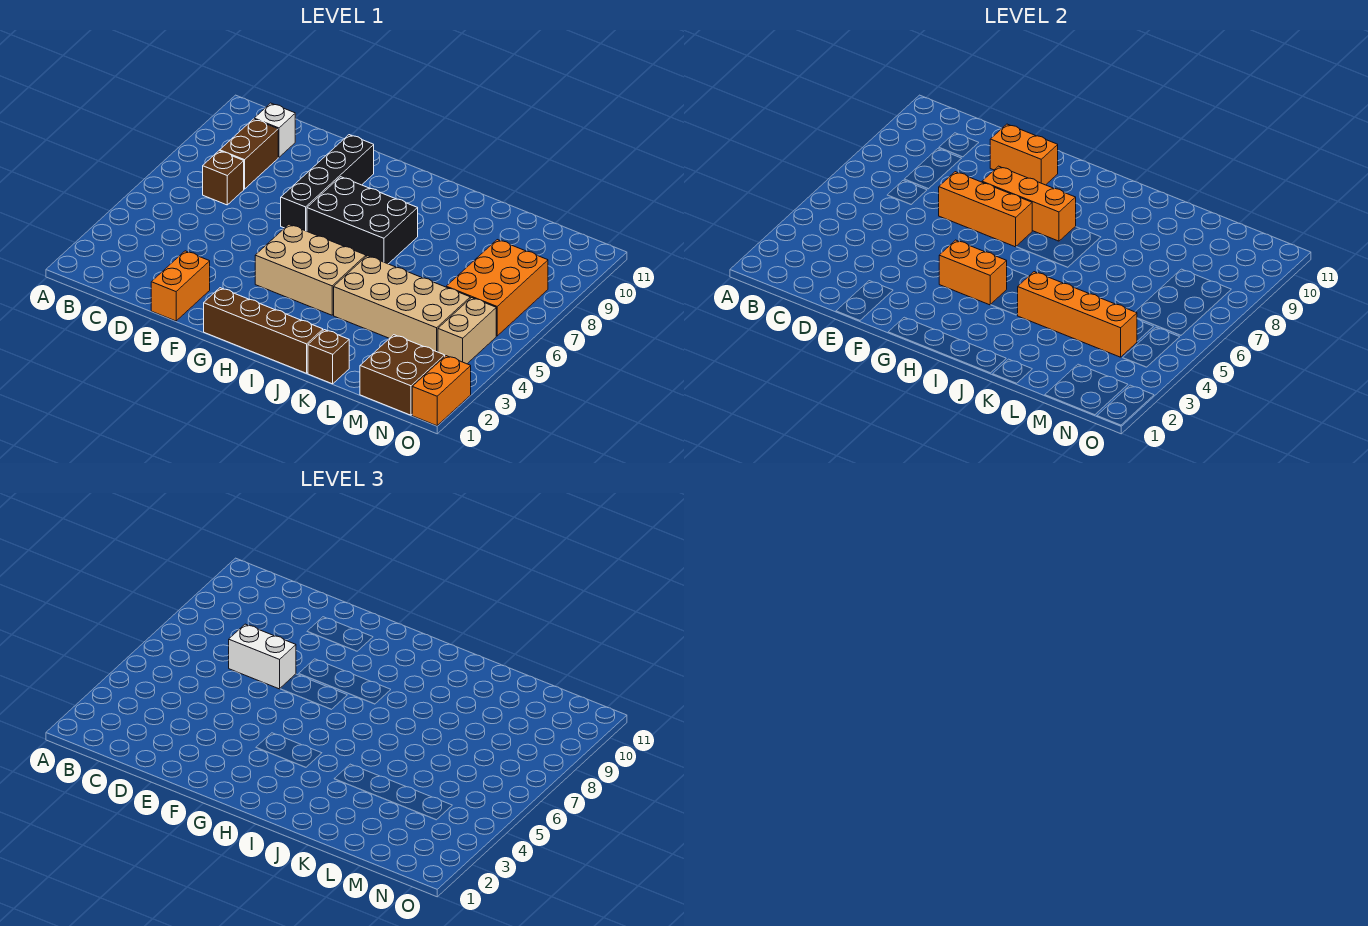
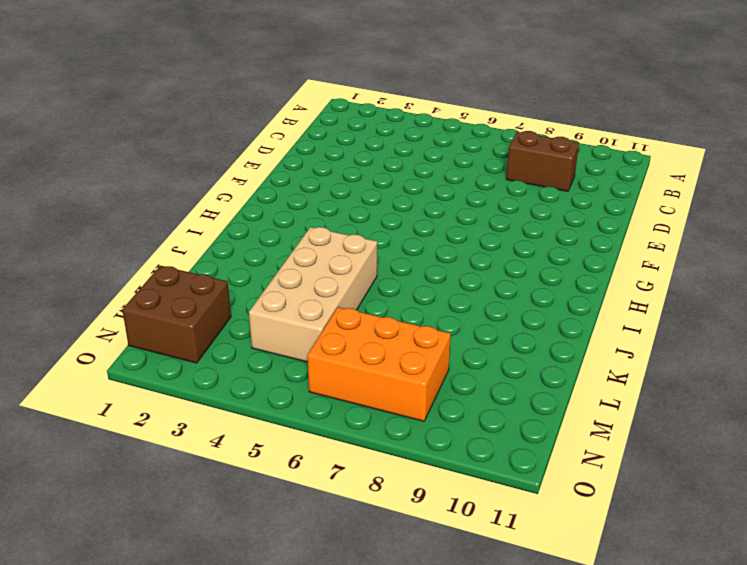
none -> brown brick C7 level 1
none -> white brick C10 level 1
none -> orange brick E1:E2 level 1

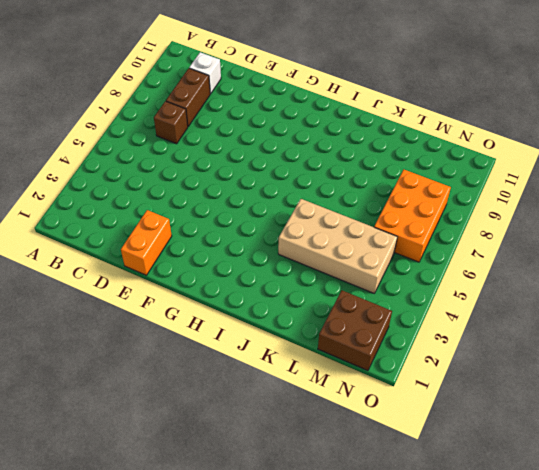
none -> black brick F7:F10 level 1
none -> brown brick G1:J1 level 1
none -> tan brick G4:I5 level 1

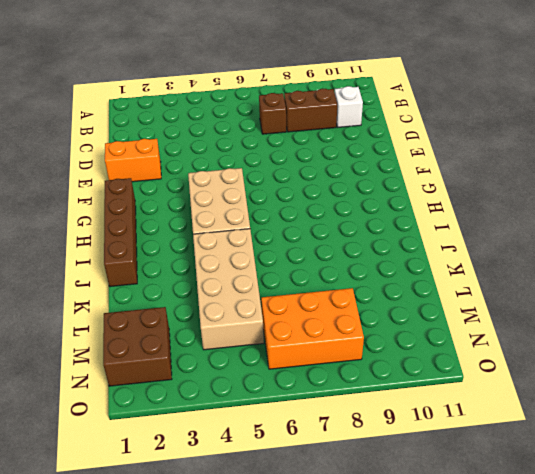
none -> black brick F7:F10 level 1
none -> black brick G7:I8 level 1
none -> brown brick K1 level 1

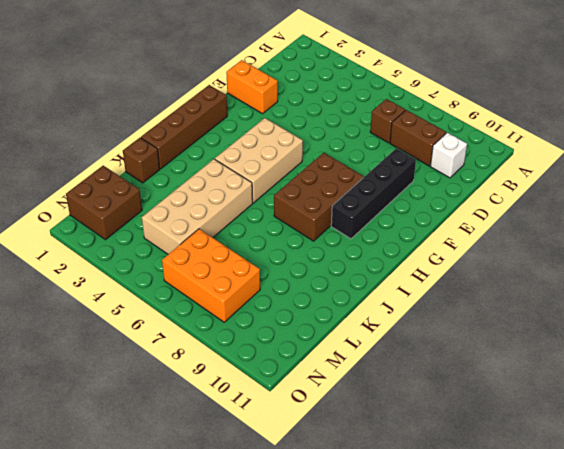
black brick E9:H9 level 1 -> black brick F7:F10 level 1
brown brick G7:I8 level 1 -> black brick G7:I8 level 1
none -> tan brick N4:N5 level 1
none -> orange brick O1:O2 level 1
none -> orange brick E7:G7 level 2

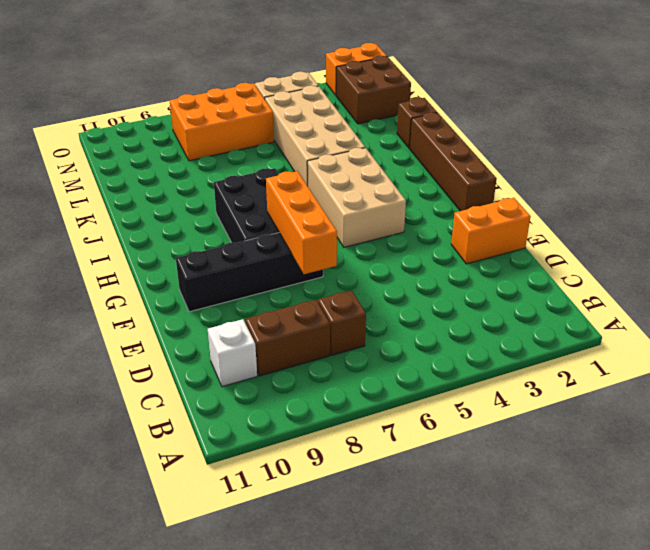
none -> orange brick E10:F10 level 2
none -> orange brick F8:H8 level 2
none -> orange brick G4:H4 level 2

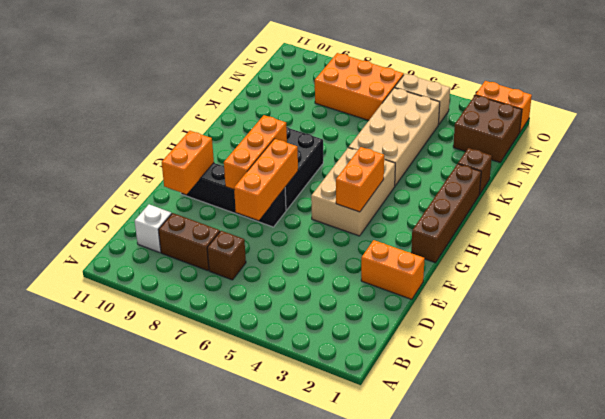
none -> orange brick J4:M4 level 2
none -> white brick D7:E7 level 3

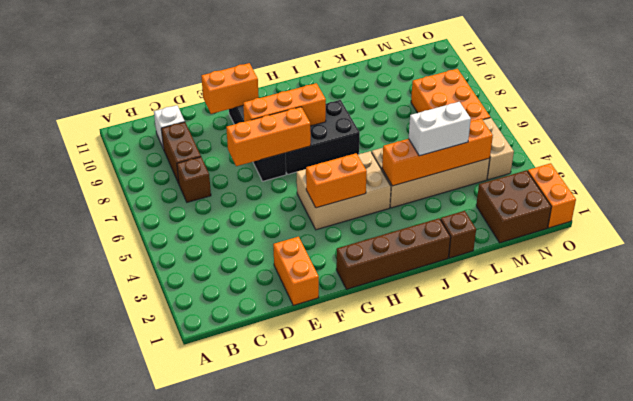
white brick K4:L4 level 3 -> white brick D7:E7 level 3

